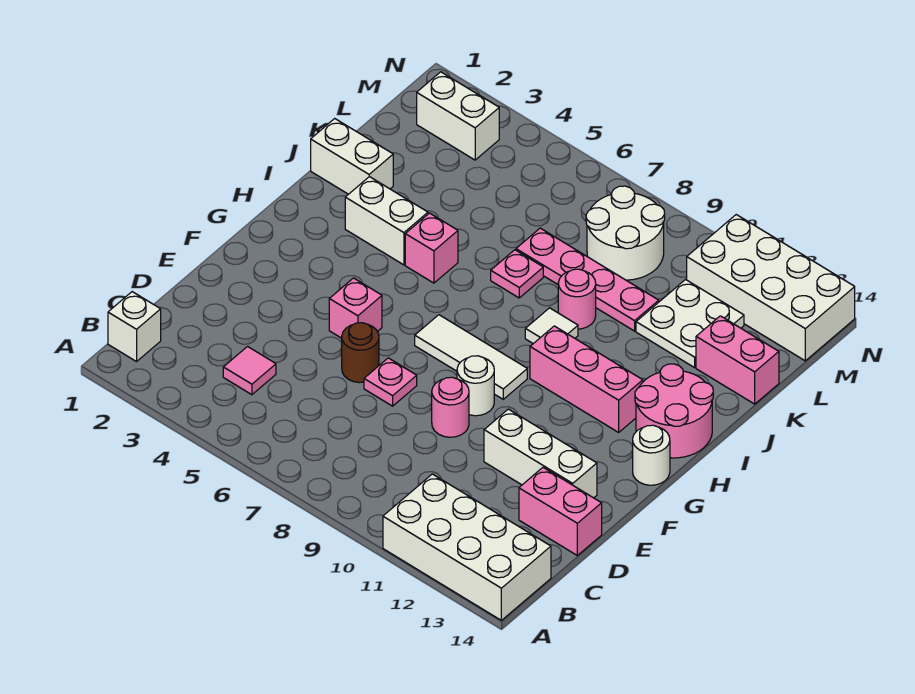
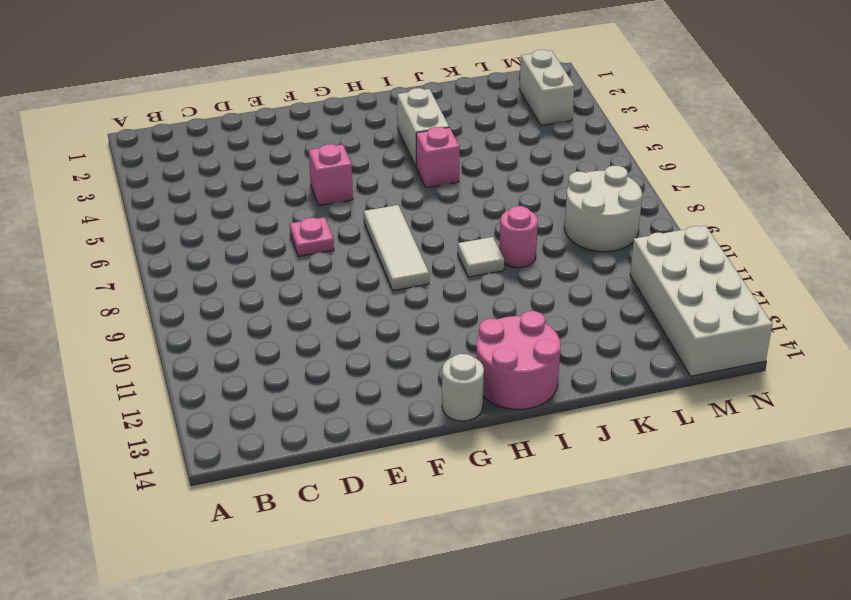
none -> white brick A11:B14 level 1
none -> white brick B1 level 1
none -> pink tile C4 level 1

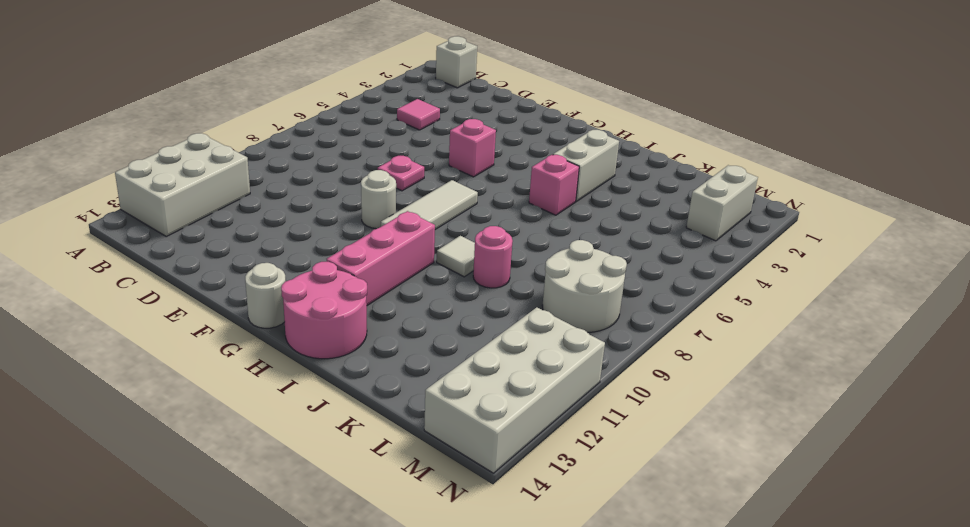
white brick A11:B13 level 1 -> white brick A11:B14 level 1
none -> pink brick D13:D14 level 1
none -> brown round brick E6 level 1
none -> pink round brick E9 level 1

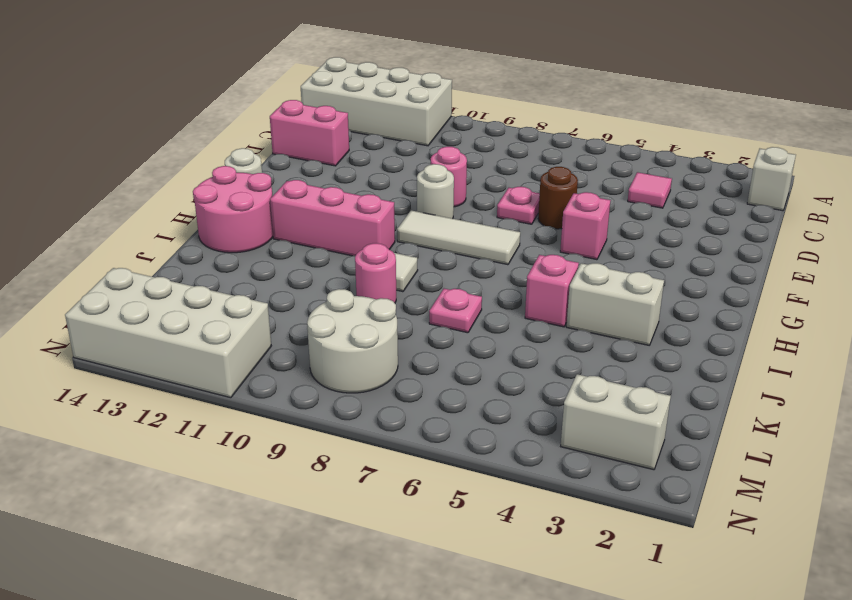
none -> white brick E11:E13 level 1
none -> white brick J1:J2 level 1
none -> pink plate K7:K10 level 1

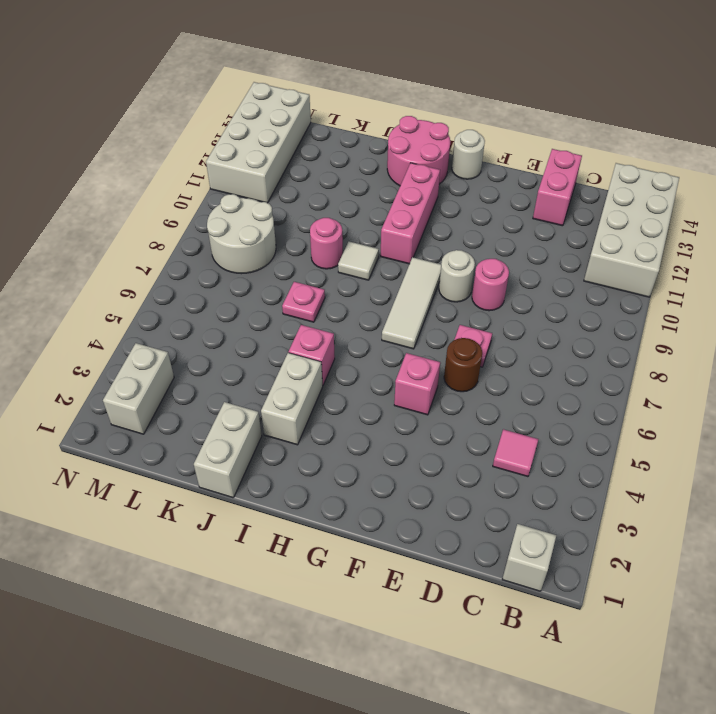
none -> white brick E11:E13 level 1
none -> pink plate K7:K10 level 1
none -> white plate K11:L12 level 1

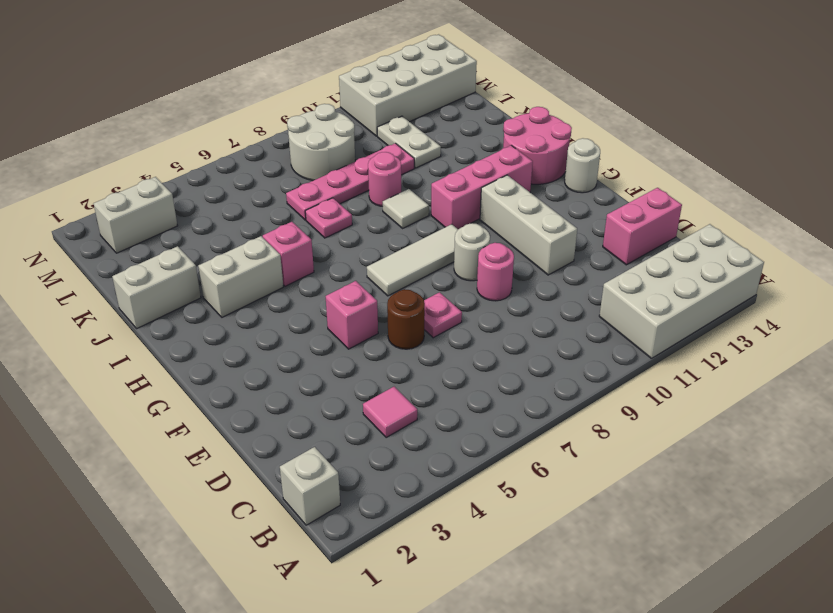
white brick E11:G11 level 1 -> white brick E11:E13 level 1
white plate K11:L11 level 1 -> white plate K11:L12 level 1
none -> pink brick K13:K14 level 1

